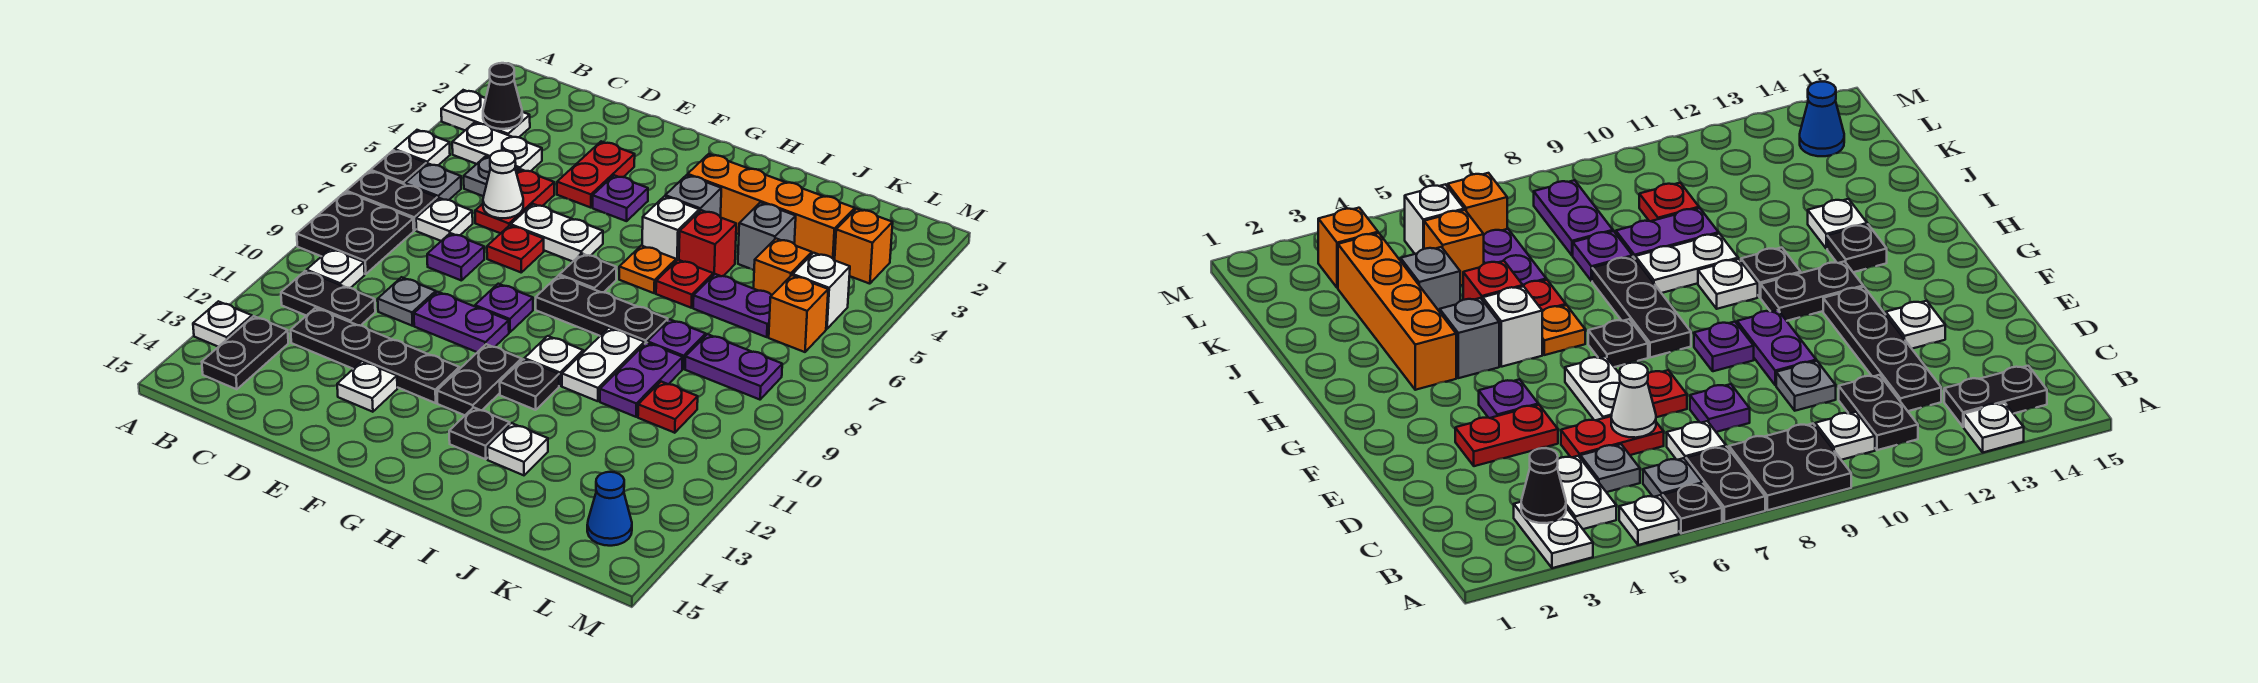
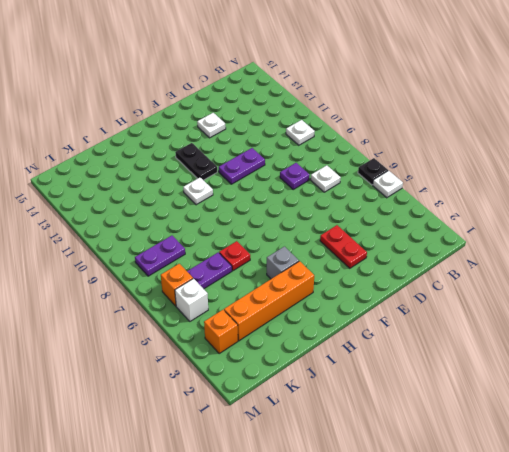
none -> white plate A3:B3 level 1
none -> black plate A7:B7 level 1
none -> black plate A8:B9 level 1
none -> white plate A13 level 1

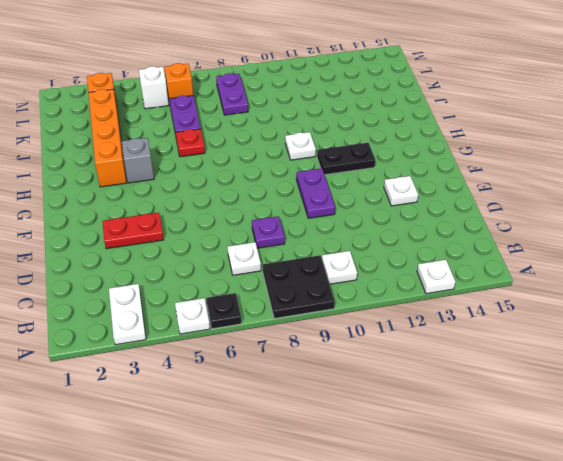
none -> black plate A7:B7 level 1
none -> white plate B4:C4 level 1
none -> grey plate B6 level 1
none -> black plate B11:C11 level 1

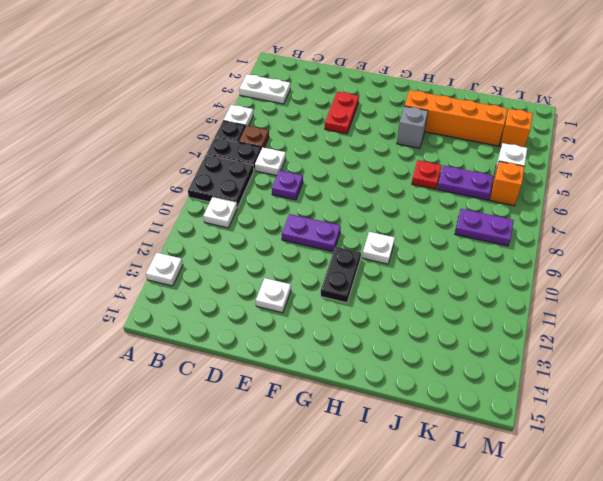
brown plate B6 level 1 -> grey plate B6 level 1
none -> white plate B4:C4 level 1
none -> black plate B11:C11 level 1
none -> black plate B13:B14 level 1
none -> grey plate C5 level 1

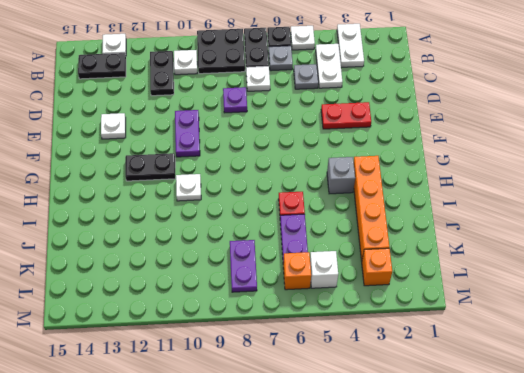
none -> black plate C12:F12 level 1
none -> red plate D5:D6 level 1
none -> grey plate D10 level 1
none -> white plate E6:F6 level 1

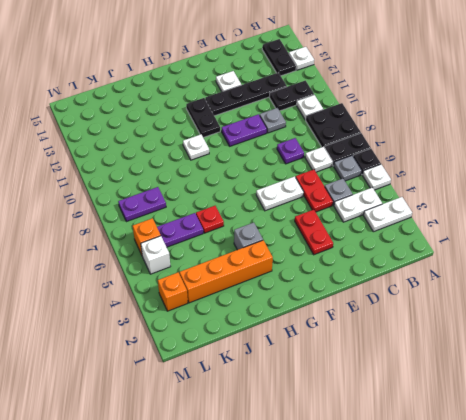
none -> red plate E7 level 1
none -> purple plate F4 level 1
none -> purple plate F9 level 1
none -> black plate G7 level 1

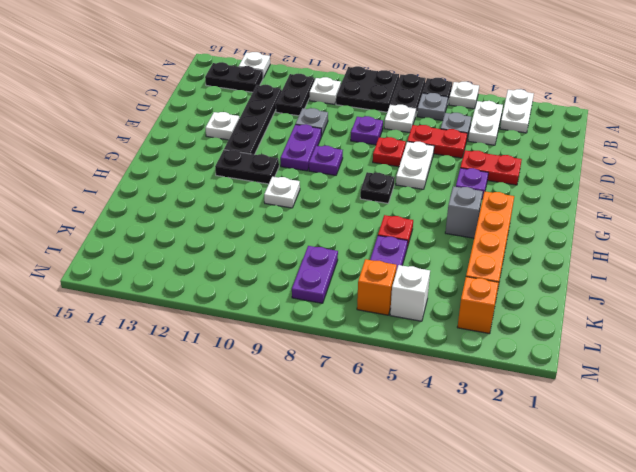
none -> black plate G8:I8 level 1
none -> white brick H5 level 1
none -> orange plate H6 level 1
none -> black plate H11 level 1

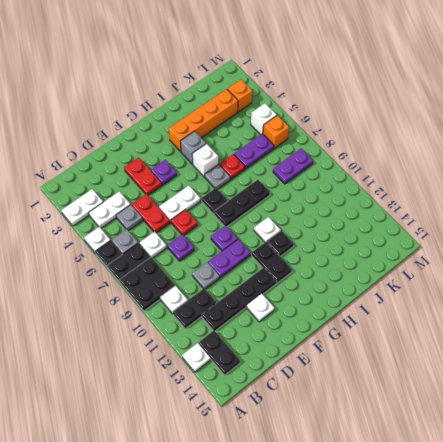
grey plate H6 level 1 -> orange plate H6 level 1
none -> black plate H13 level 1
none -> red brick I5 level 1
none -> white plate I9:I10 level 1
none -> white plate I13 level 1

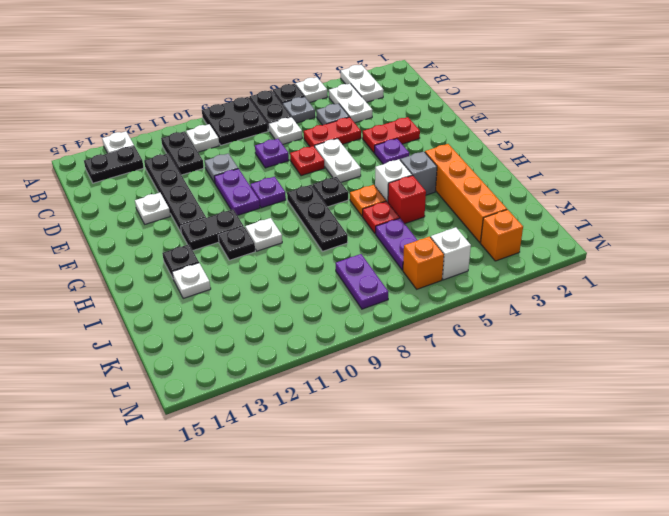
none -> white plate I9:I10 level 1
none -> grey brick J4 level 1
none -> purple plate J8 level 1
none -> purple plate J9:J10 level 1

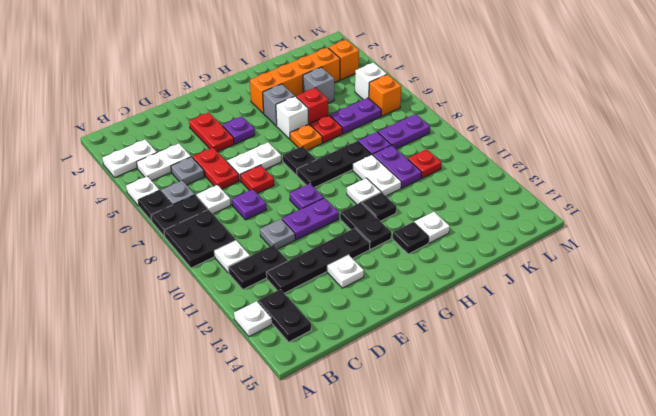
none -> orange brick K5 level 1
none -> blue cone L14 level 1
none -> black cone B3 level 2
none -> white cone D6 level 2

